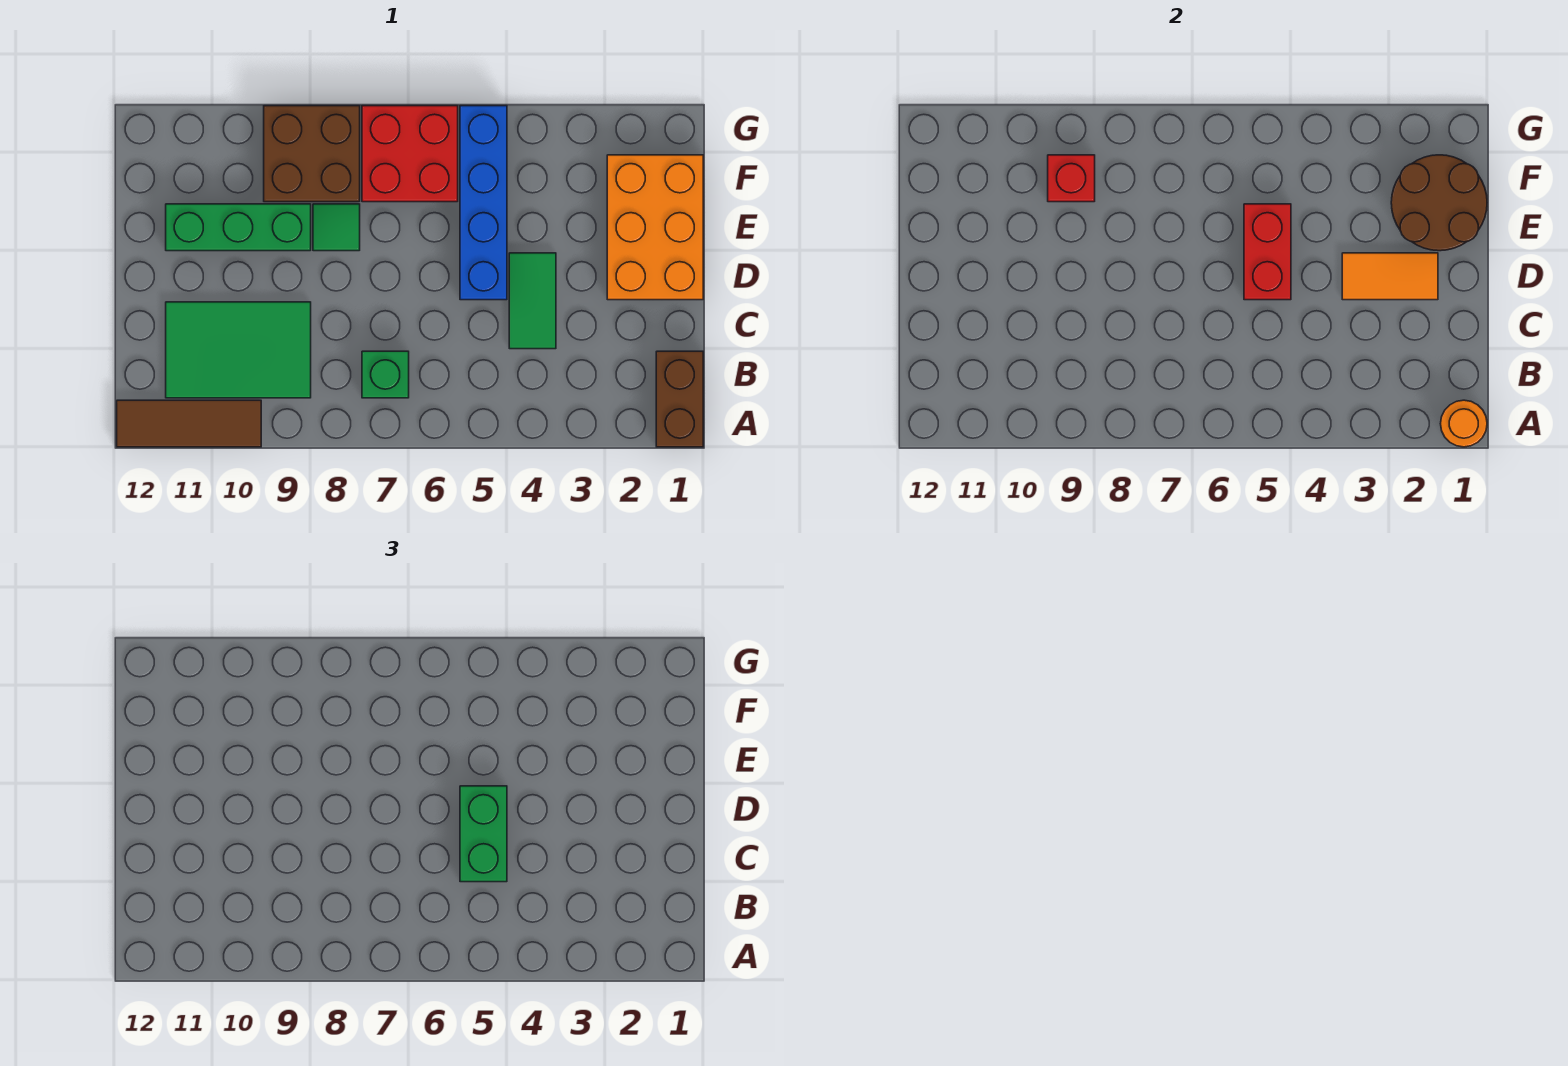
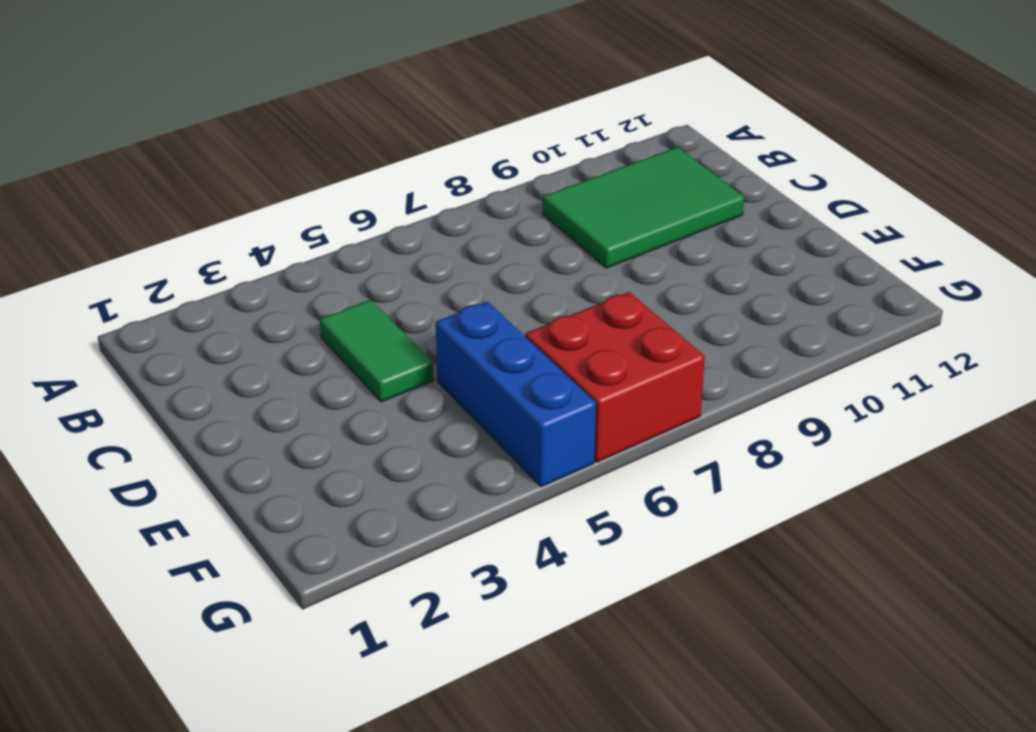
blue brick E5:G5 level 1 -> blue brick D5:G5 level 1
none -> brown brick A1:B1 level 1
none -> brown tile A10:A12 level 1
none -> green brick B7 level 1

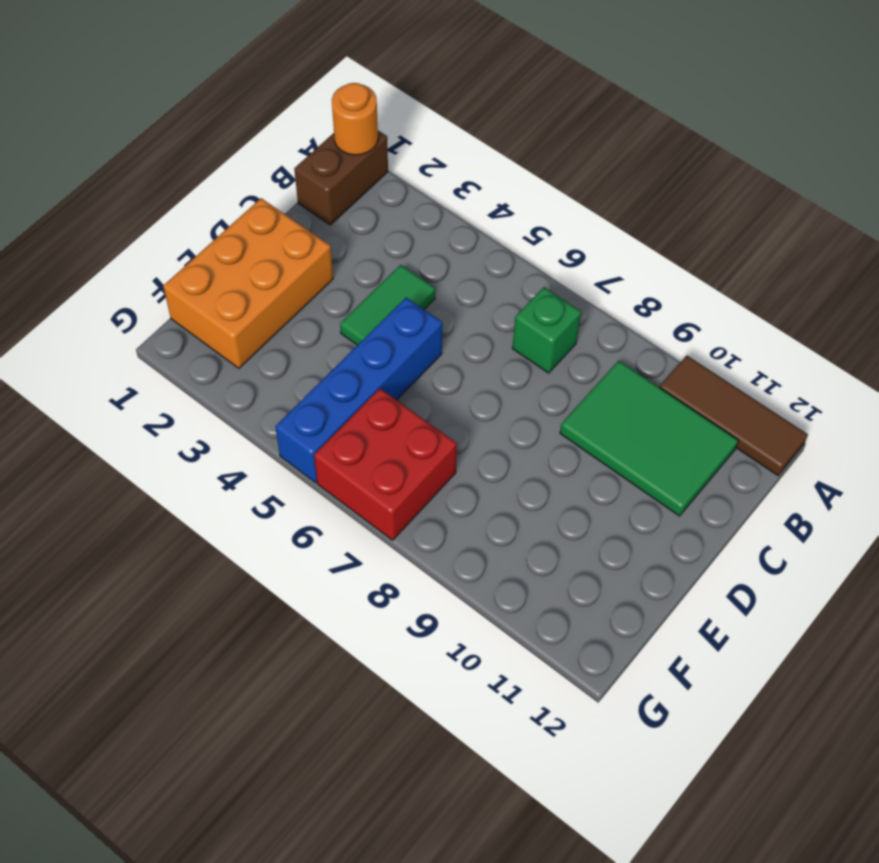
none -> green tile E8 level 1
none -> green brick E9:E11 level 1
none -> brown brick F8:G9 level 1

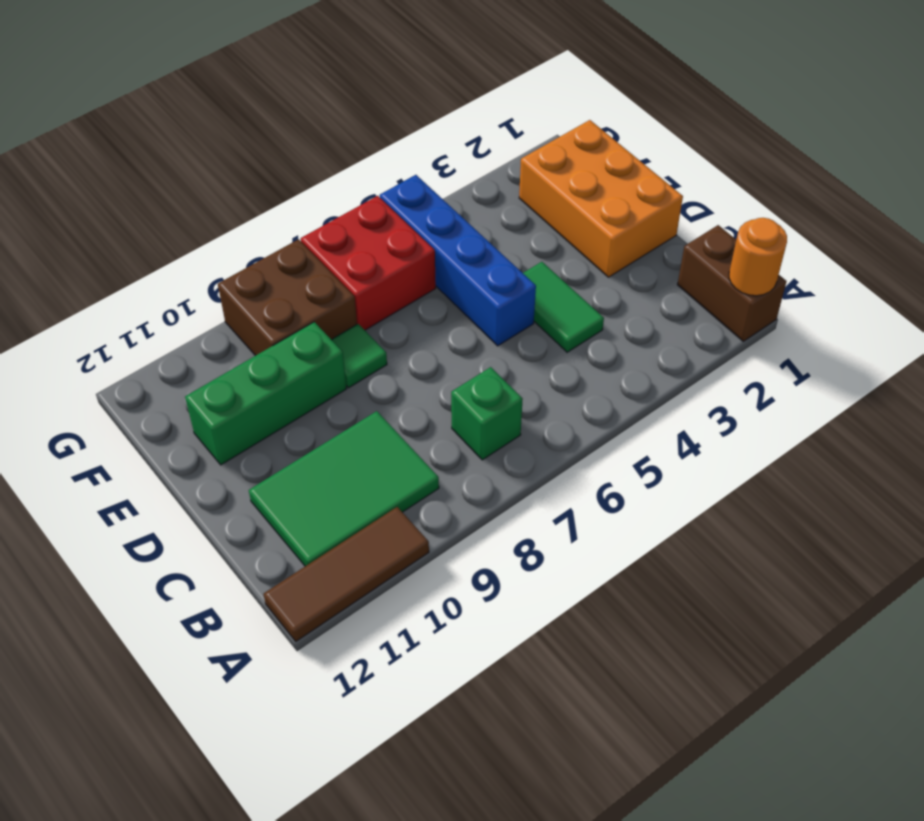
none -> orange tile D2:D3 level 2
none -> red brick D5:E5 level 2
none -> brown round brick E1:F2 level 2

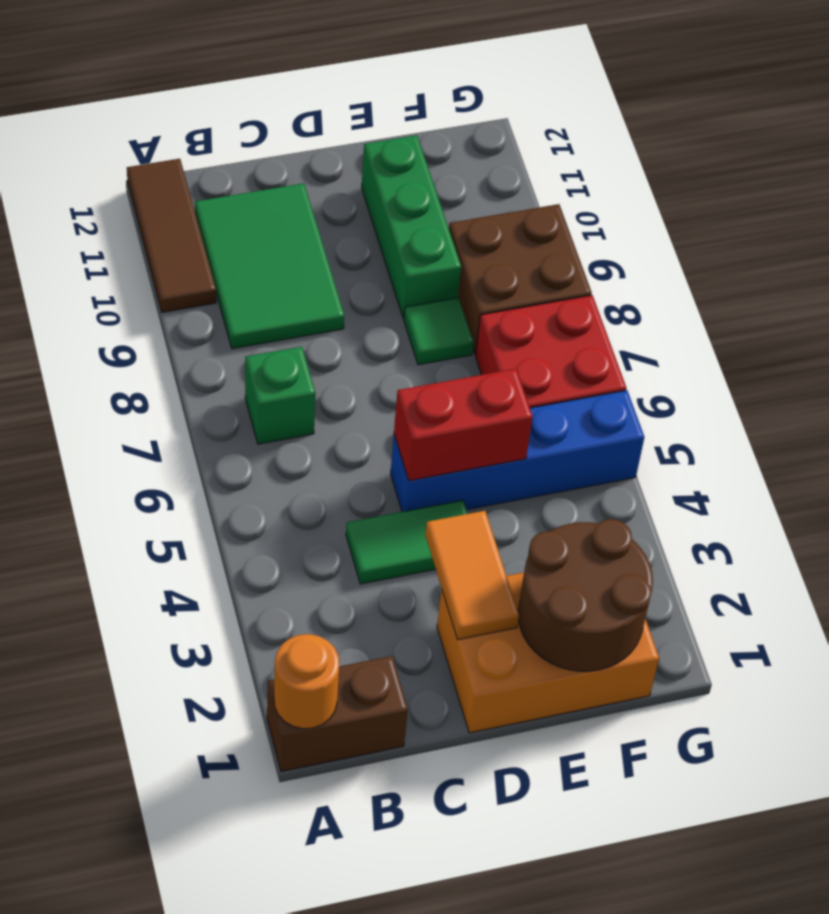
none -> red brick F9 level 2
none -> green brick C5:D5 level 3

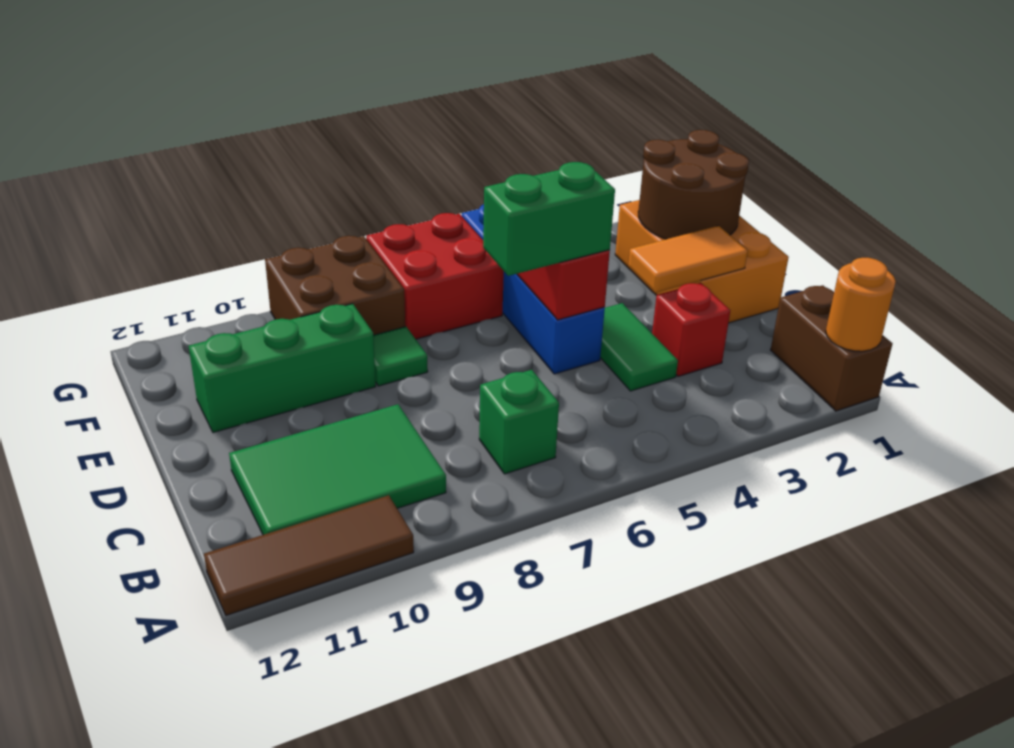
red brick C3 level 1 -> red brick F9 level 2
green brick D5:D6 level 3 -> green brick C5:D5 level 3

